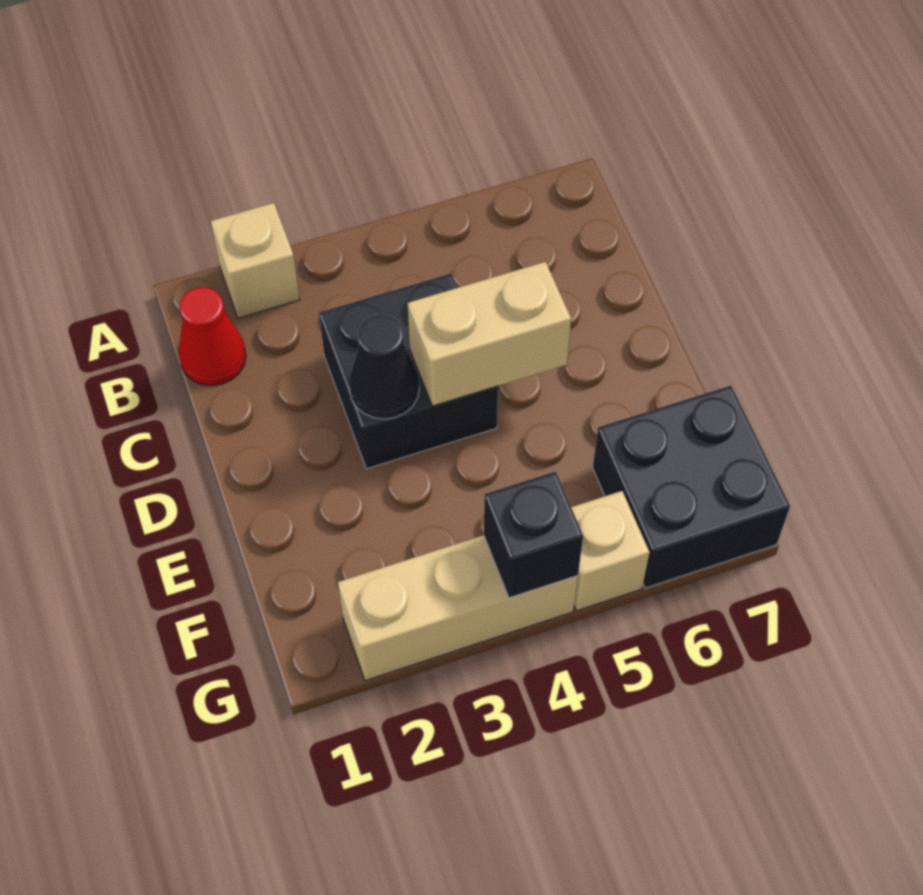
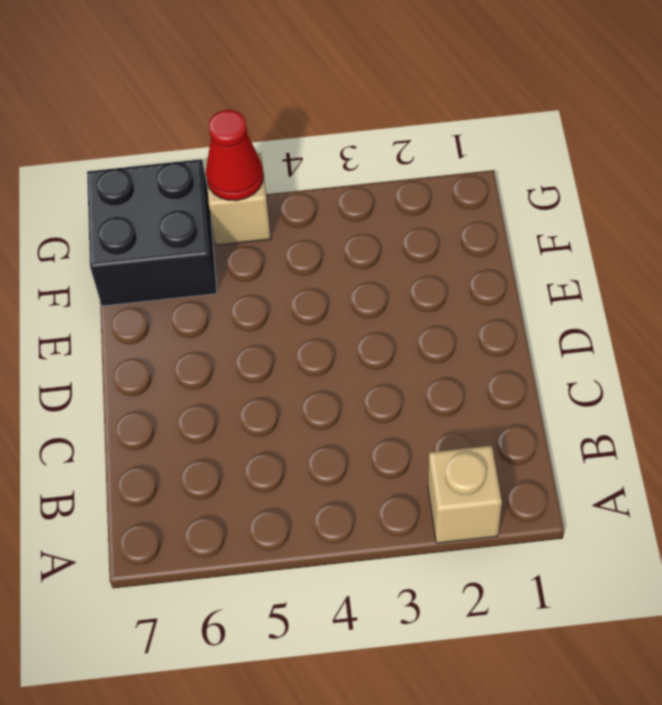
red cone G5 level 2 -> red cone B1 level 1
none -> black brick C3:D4 level 1
none -> tan brick G2:G4 level 1

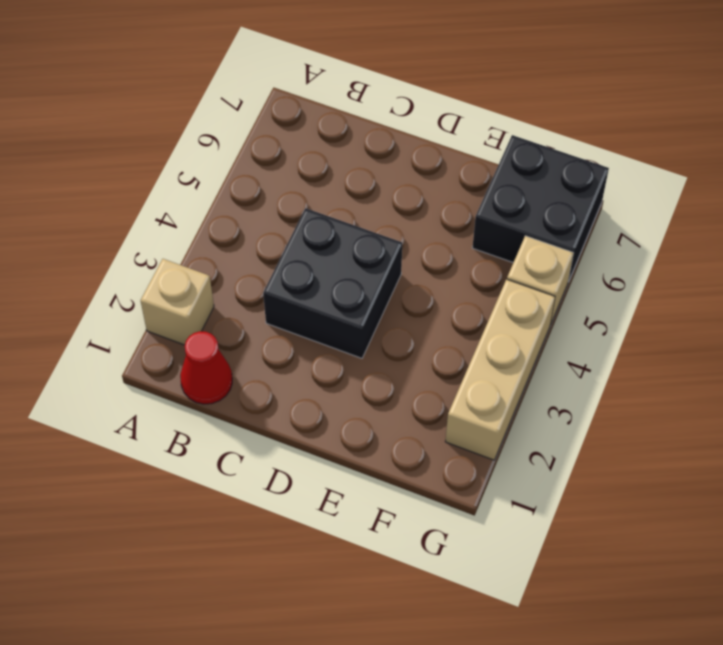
none -> black cone D3 level 2
none -> tan brick D4:D5 level 2

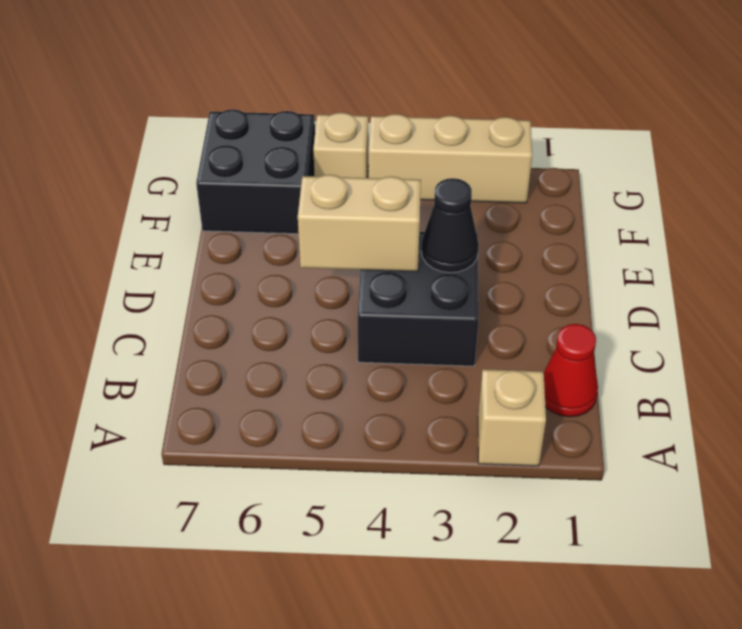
none -> black brick G4 level 2

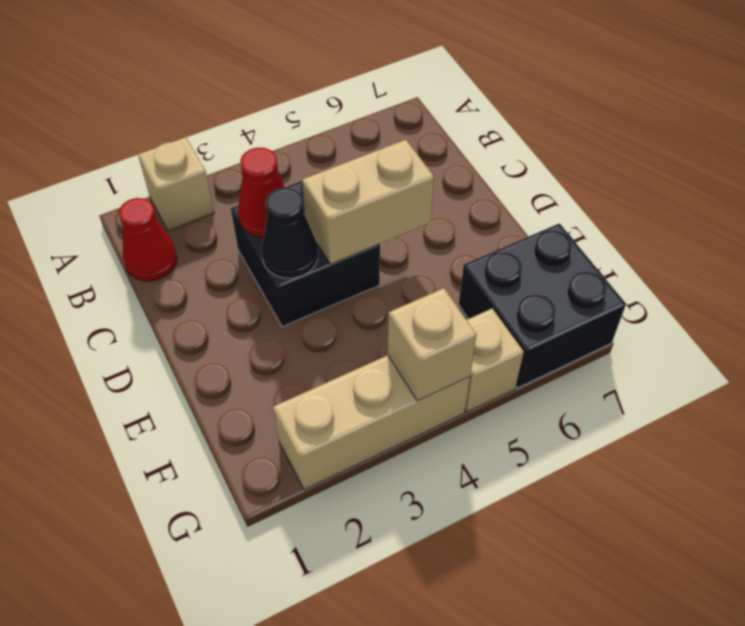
red cone C3 level 2 -> none
tan brick G4 level 2 -> black brick G4 level 2

